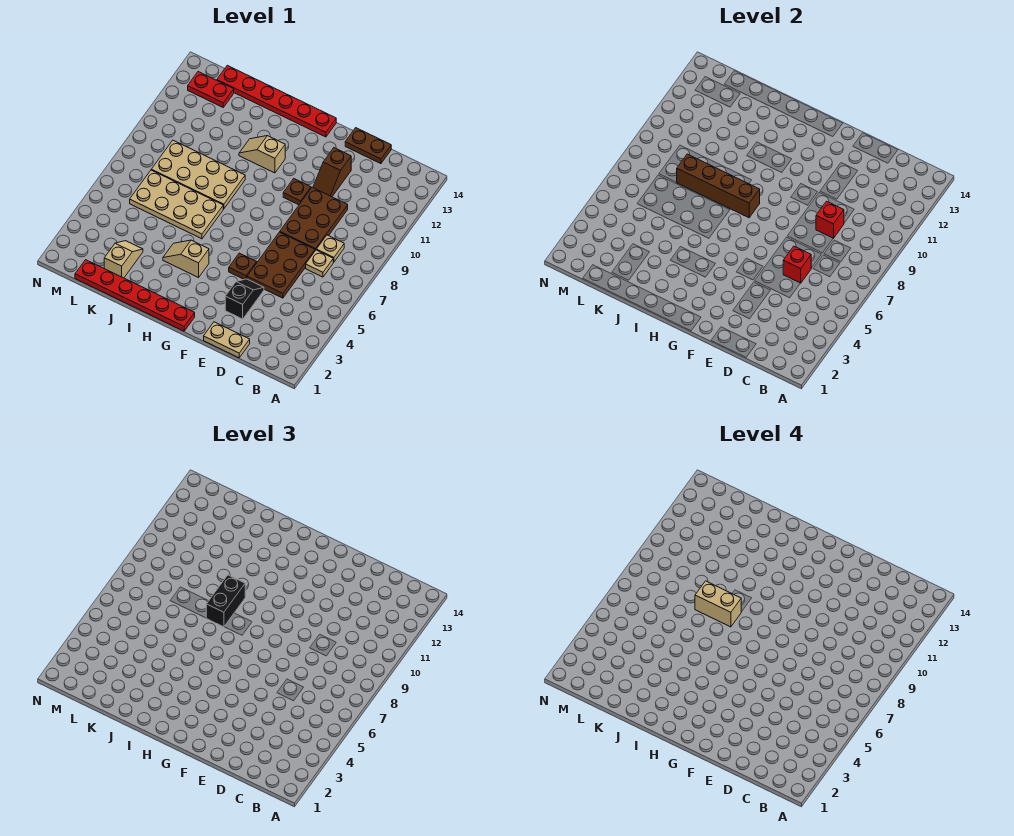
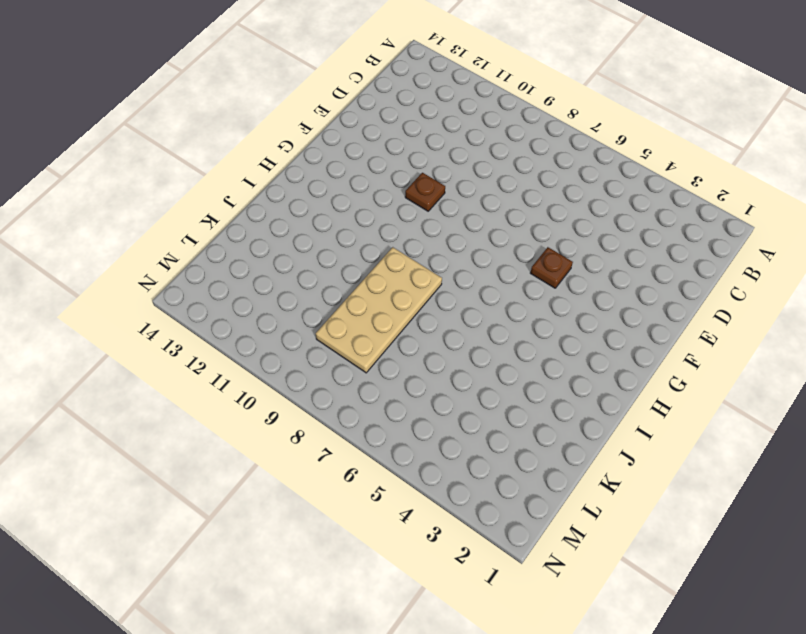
none -> tan plate C7 level 1
none -> tan plate C8 level 1
none -> tan plate D1:E1 level 1

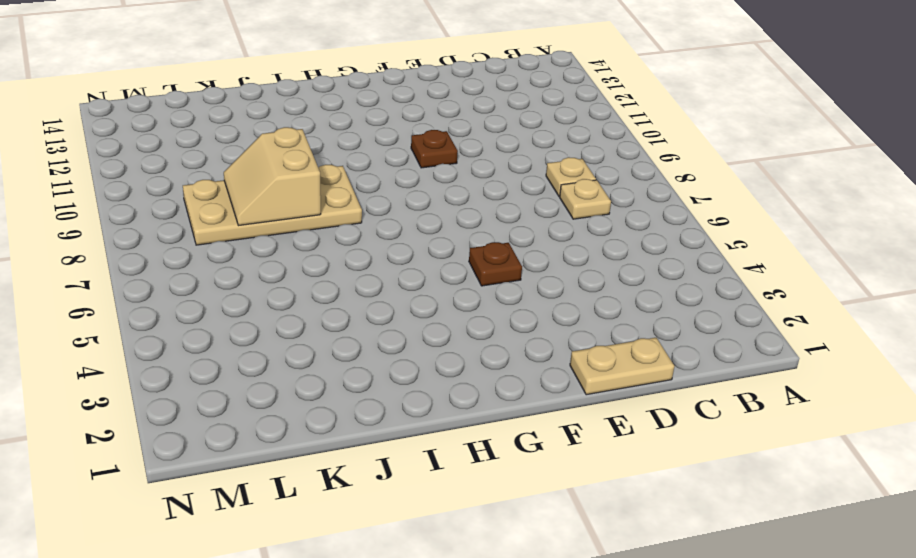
tan slope J8:K9 level 2 top J -> brown brick H8:K8 level 2
none -> brown plate D5:E7 level 1
none -> brown plate D8:E10 level 1
none -> brown plate D14:E14 level 1

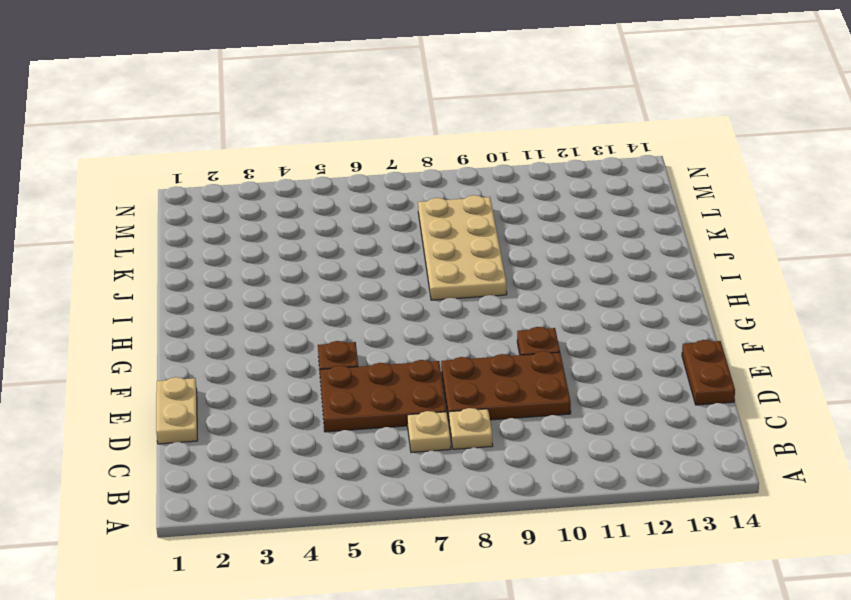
none -> black slope E3:E4 level 1 top 3
none -> brown slope E11:E12 level 1 top 12
none -> red plate G1:L1 level 1

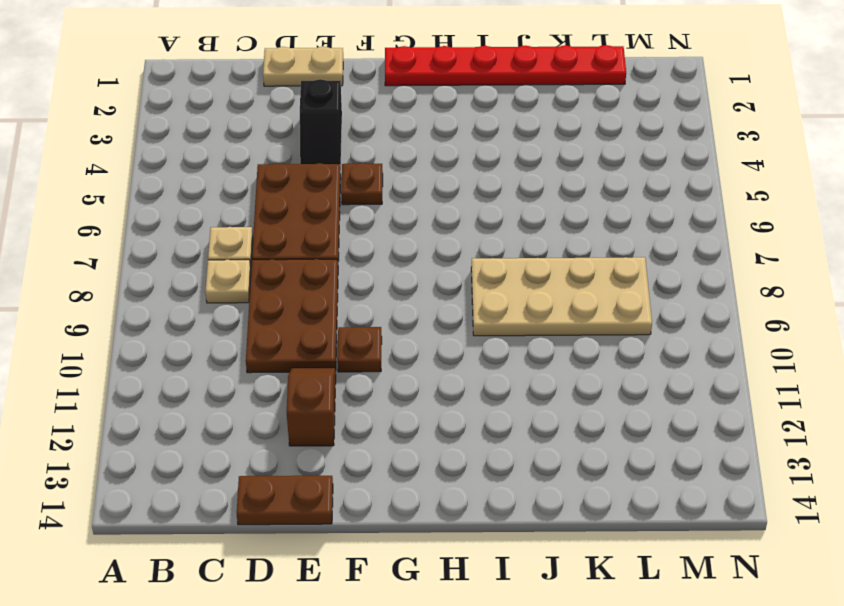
none -> red plate G14:L14 level 1
none -> tan slope H4:I4 level 1 top H
none -> tan slope H11:I11 level 1 top H

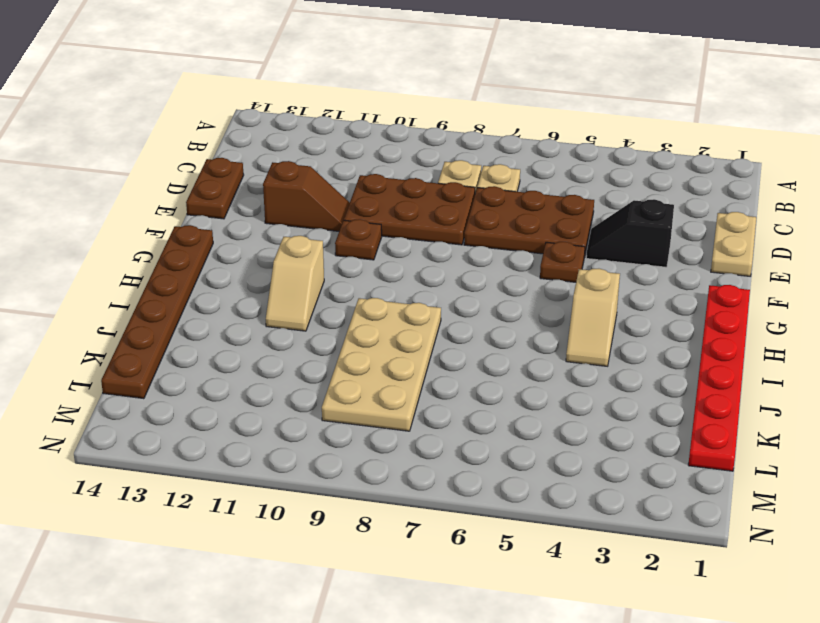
brown plate G14:L14 level 1 -> red plate G14:L14 level 1
none -> tan plate I6:L7 level 1
none -> tan slope K2:K3 level 1 top 2
none -> red plate L13:M13 level 1

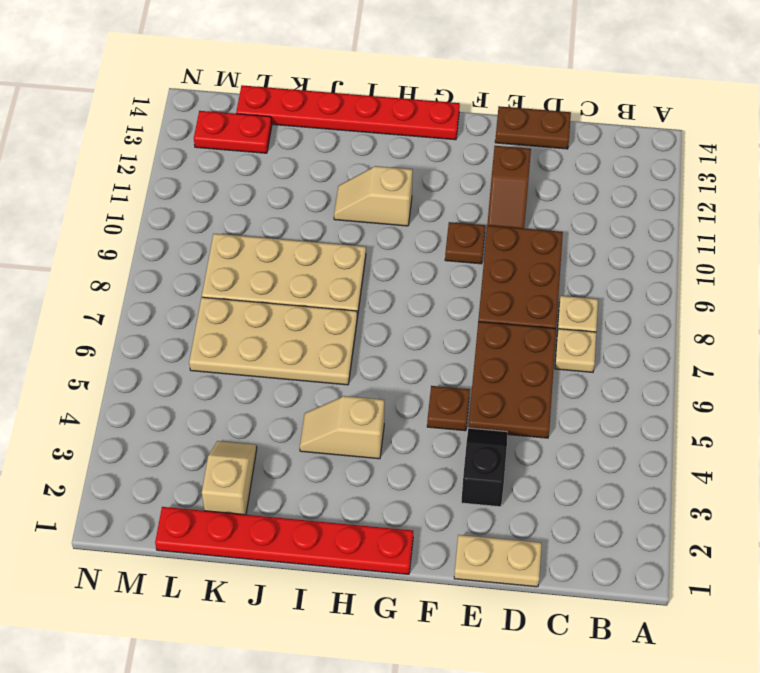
none -> red brick D6 level 2
none -> red brick D9 level 2
none -> brown brick H8:K8 level 2

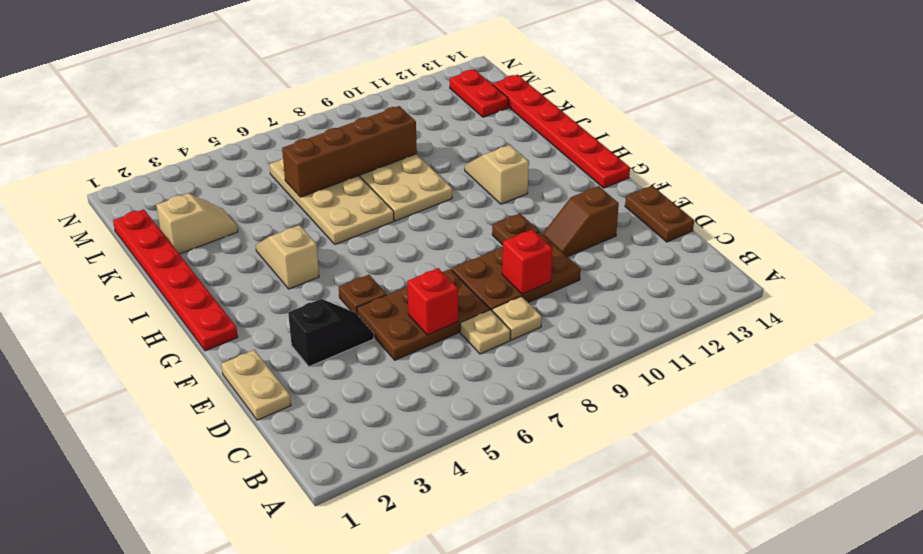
brown brick K6:K9 level 2 -> brown brick H8:K8 level 2
none -> black brick I8:I9 level 3
none -> tan brick I8:J8 level 4

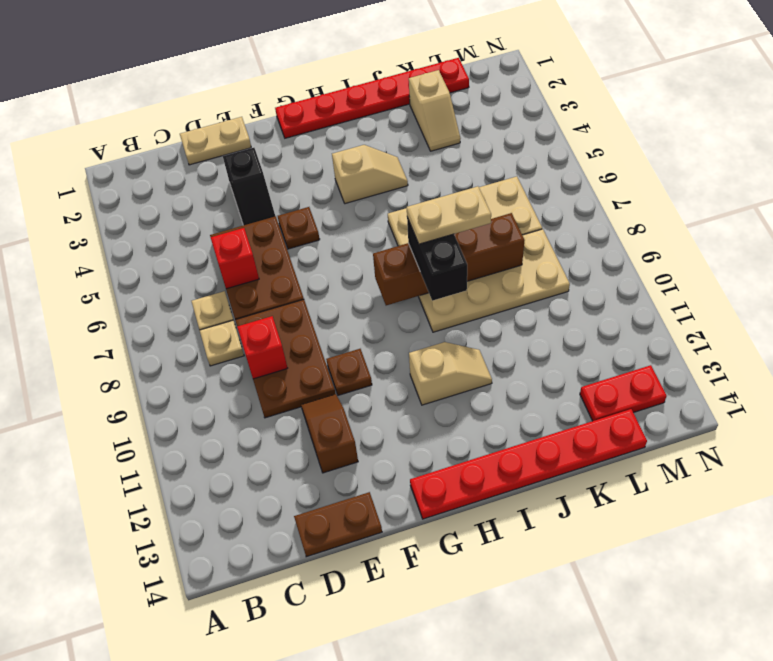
tan plate I8:J8 level 4 -> tan brick I8:J8 level 4

